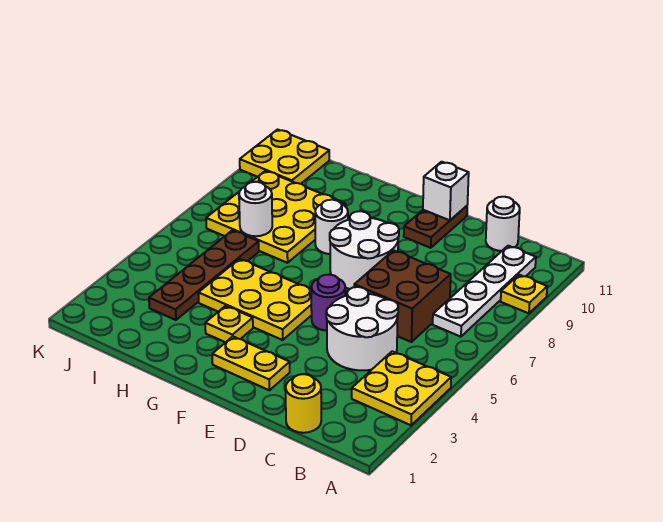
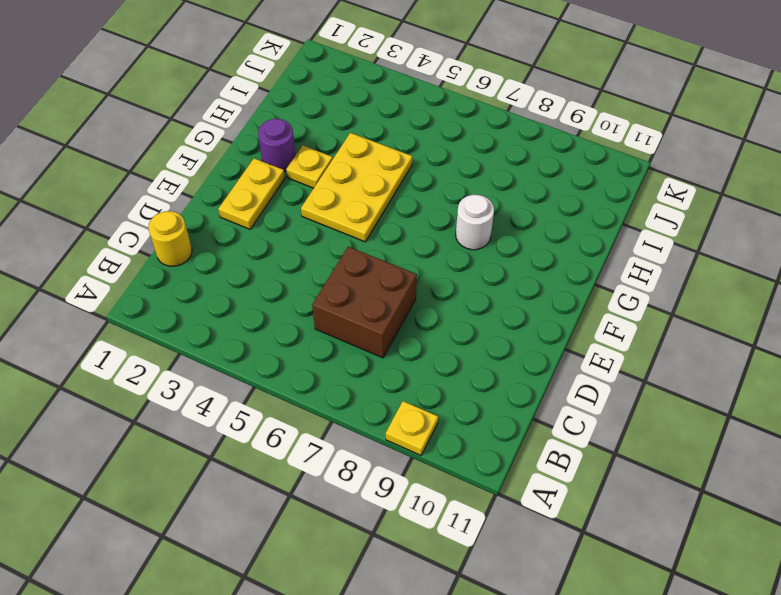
purple round brick G2 level 1 -> purple round brick E5 level 1
none -> yellow plate A3:B4 level 1
none -> white plate B7:B10 level 1
none -> white round brick C4:D5 level 1

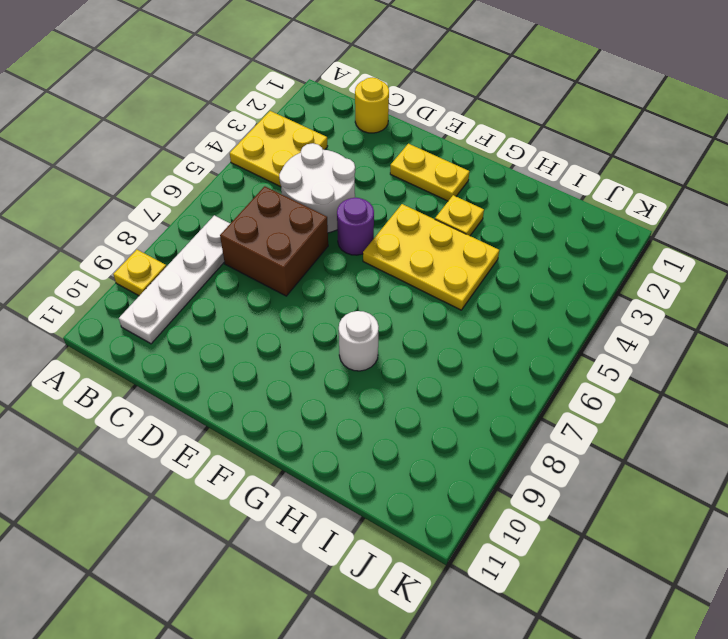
none -> white round brick C11 level 1
none -> white round brick E7:F8 level 1
none -> brown plate E10:E11 level 1

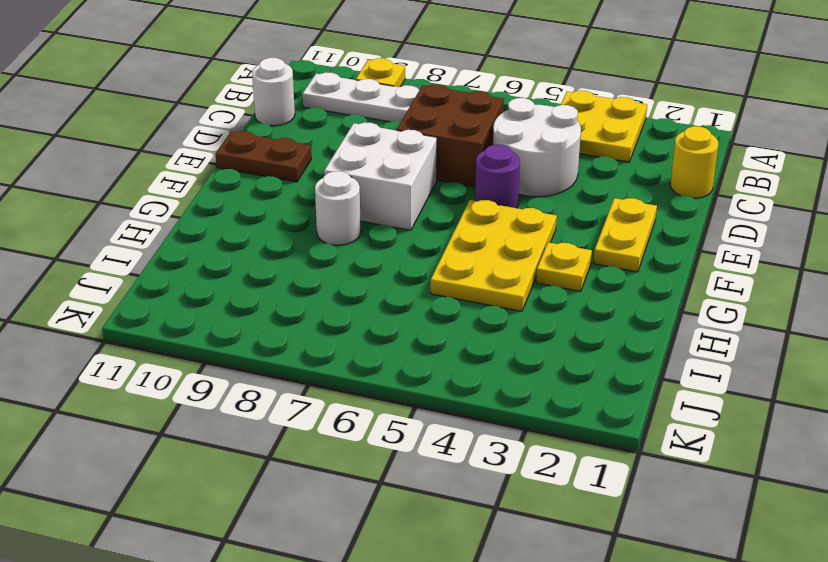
white brick E7:F8 level 1 -> white round brick E7:F8 level 1
none -> yellow plate H7:J9 level 1
none -> brown plate I3:I6 level 1
none -> yellow plate J10:K11 level 1

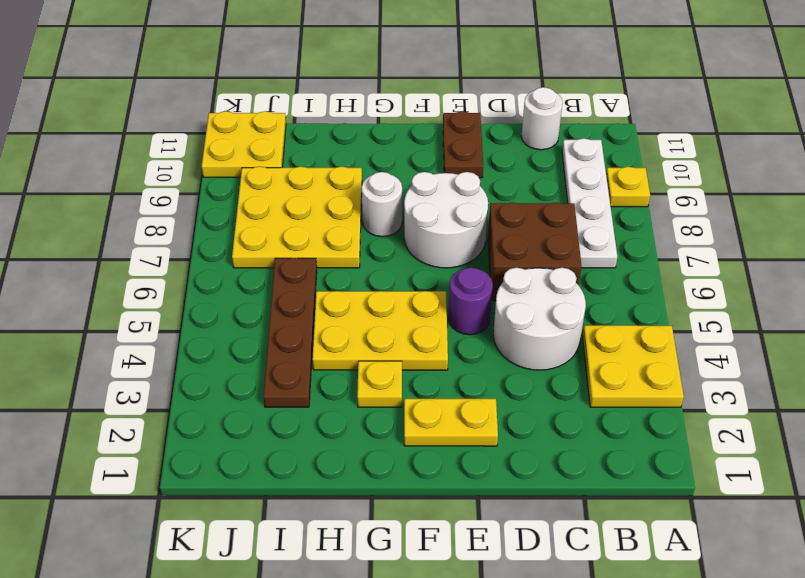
none -> yellow round brick C1 level 1
none -> white brick E11 level 2
none -> white round brick I7 level 2

